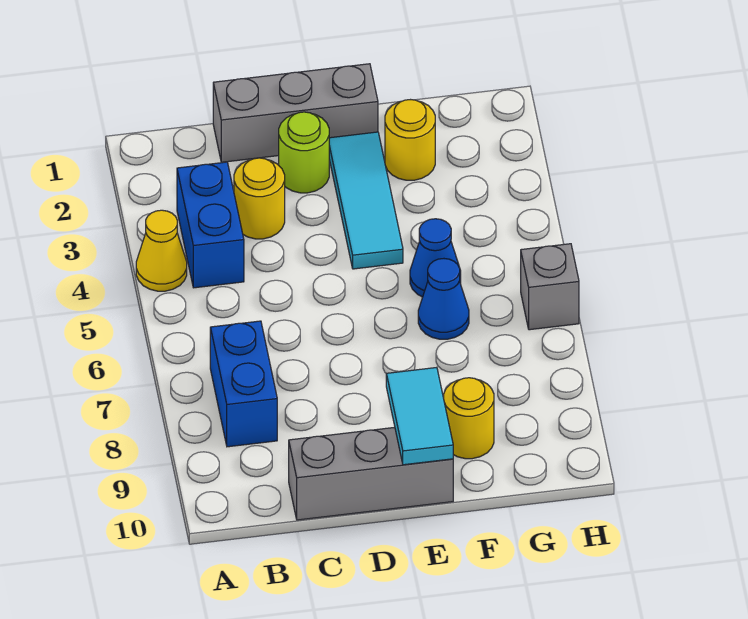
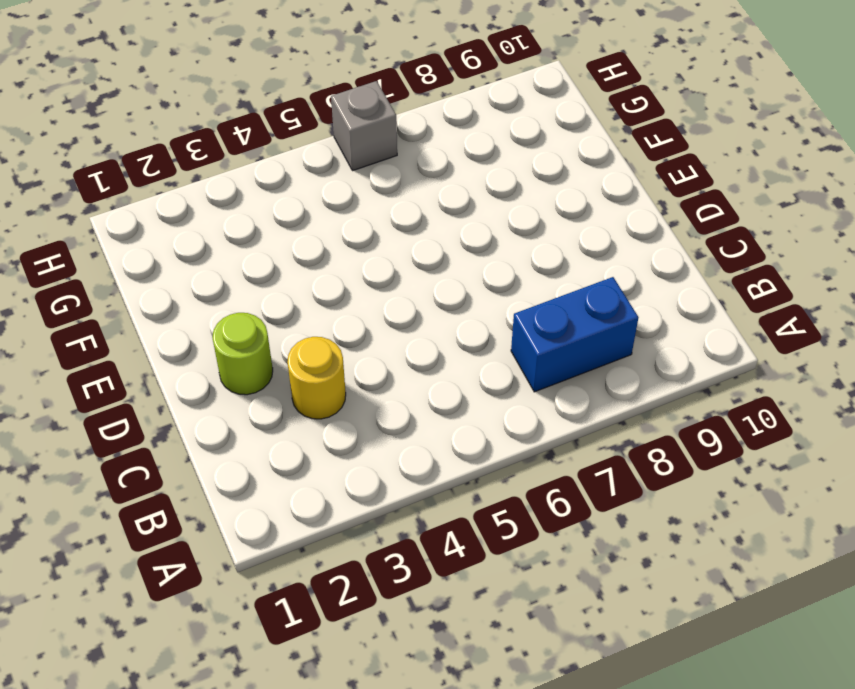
none -> yellow cone A4 level 1
none -> blue brick B3:B4 level 1
none -> grey brick C1:E1 level 1

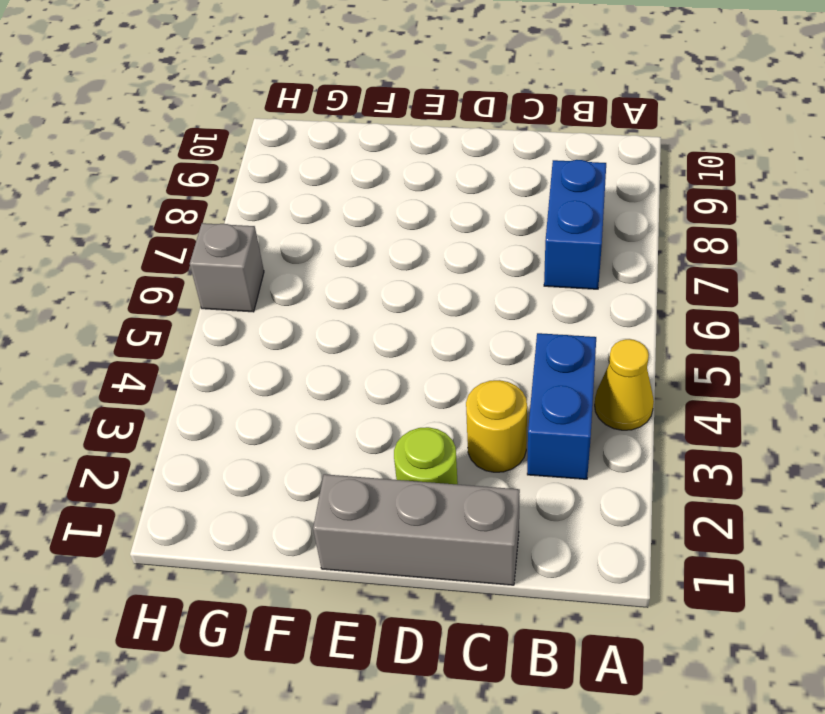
none -> grey brick C10:E10 level 1
none -> cyan tile E2:E4 level 1
none -> yellow round brick F2 level 1

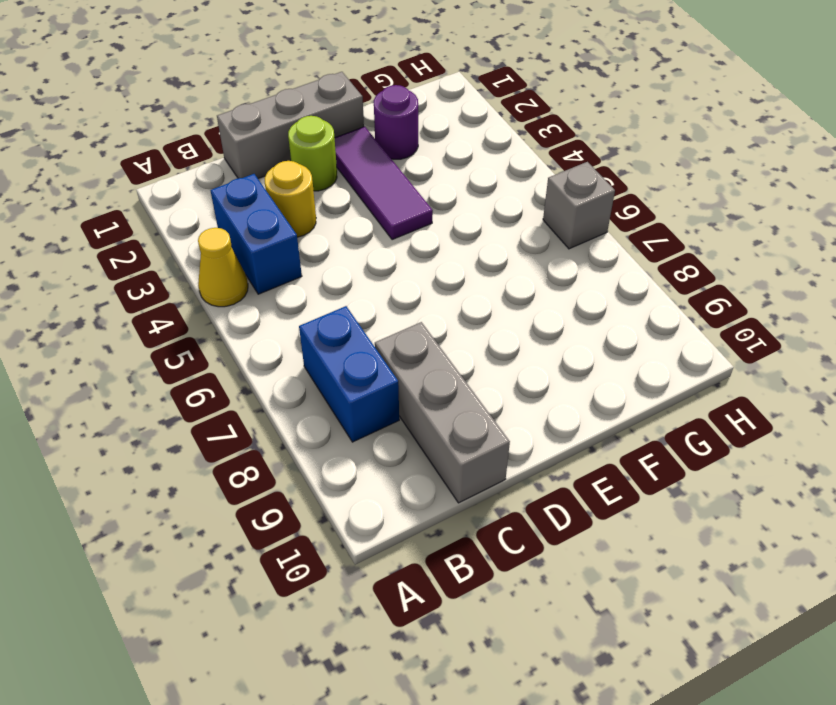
grey brick C8:C10 level 1 -> grey brick C10:E10 level 1
purple tile E2:E4 level 1 -> cyan tile E2:E4 level 1
purple round brick F2 level 1 -> yellow round brick F2 level 1
none -> blue cone F5 level 1
none -> blue cone F6 level 1
none -> yellow round brick F9 level 1

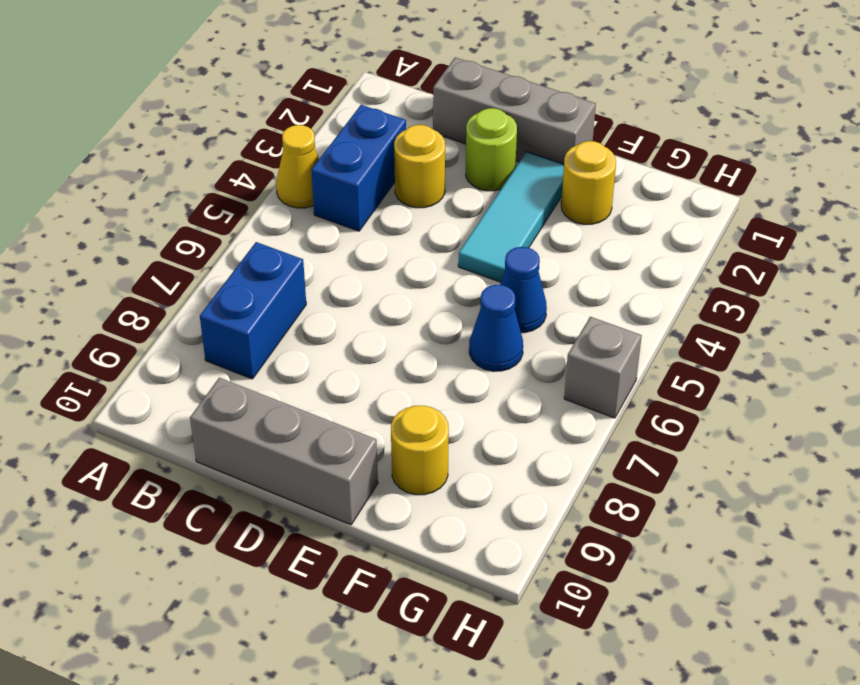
none -> cyan tile E9:E10 level 2

